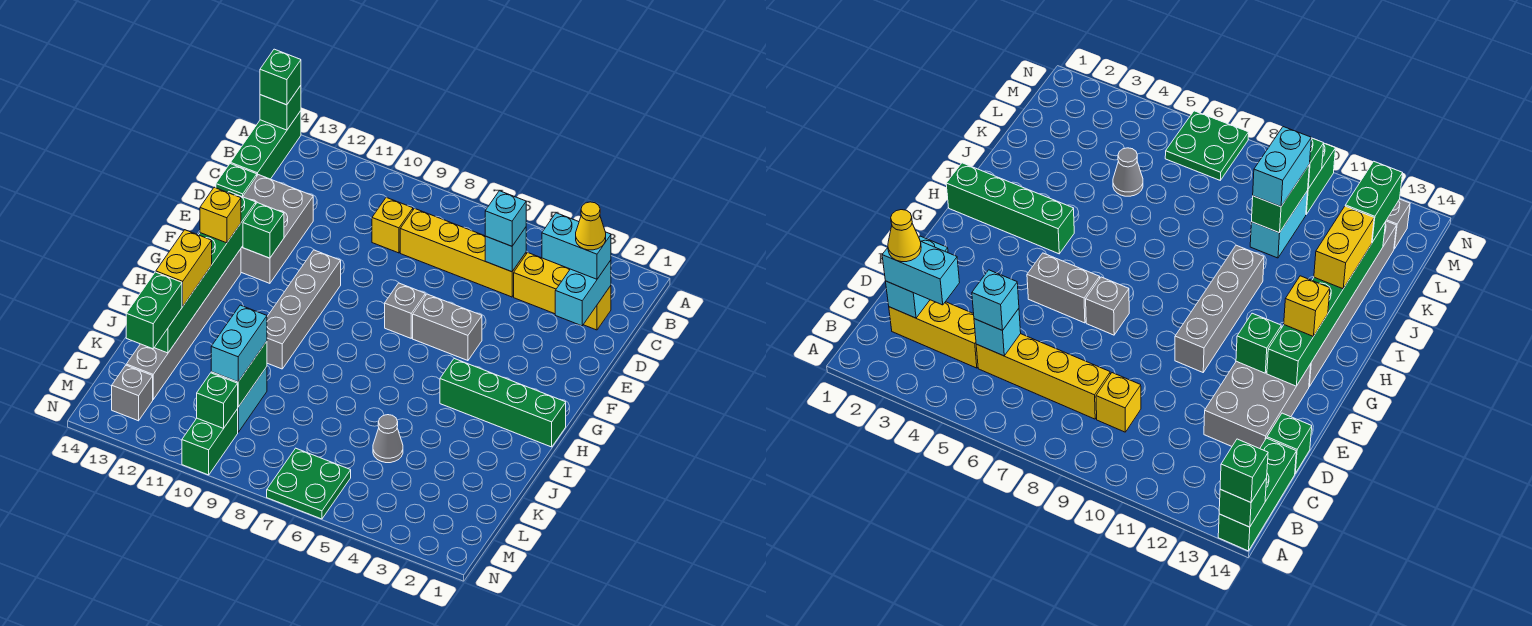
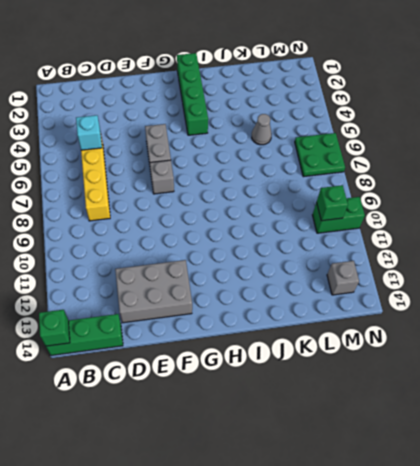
none -> yellow brick C2:C4 level 1
none -> yellow brick C9 level 1
none -> green brick D14 level 1
none -> grey brick F10:I10 level 1

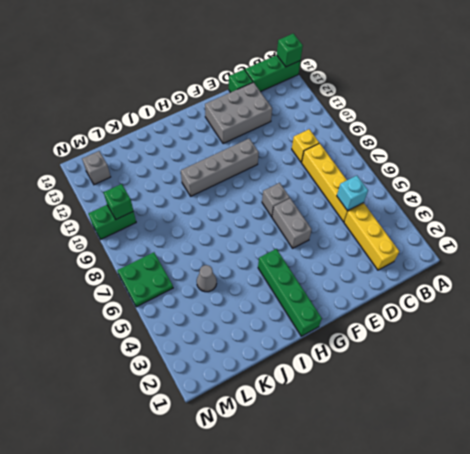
none -> grey brick G13:L13 level 1
none -> cyan brick K10:L10 level 1
none -> cyan brick C2:D2 level 2
none -> green brick F12 level 2

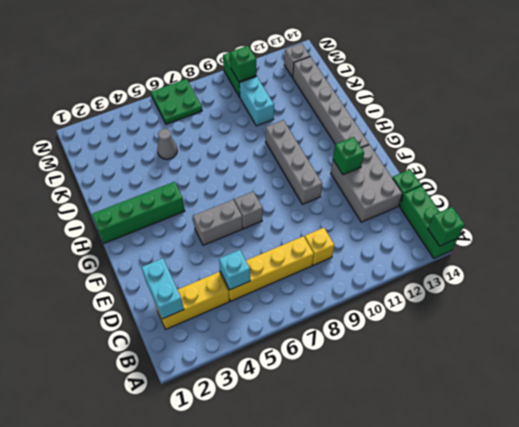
none -> green brick F13:K13 level 2
none -> green brick K10:L10 level 2
none -> green brick A14 level 3
none -> cyan brick C2:C3 level 3

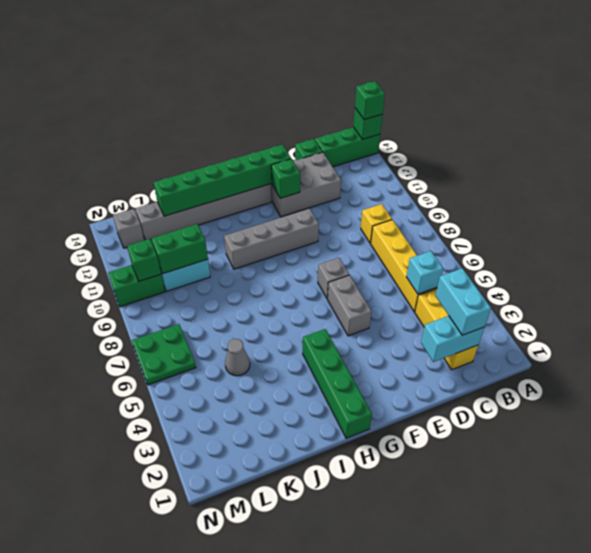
none -> cyan brick C5 level 3
none -> yellow brick G13 level 3
none -> yellow brick I13:J13 level 3
none -> cyan brick K10:L10 level 3

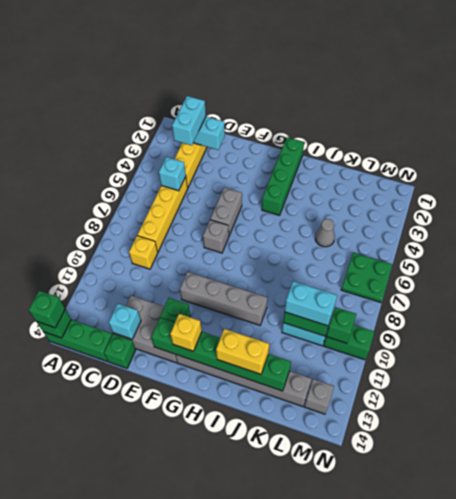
cyan brick D13 level 2 -> cyan brick C5 level 3
none -> green brick K13:L13 level 3
none -> yellow cone C2 level 4

